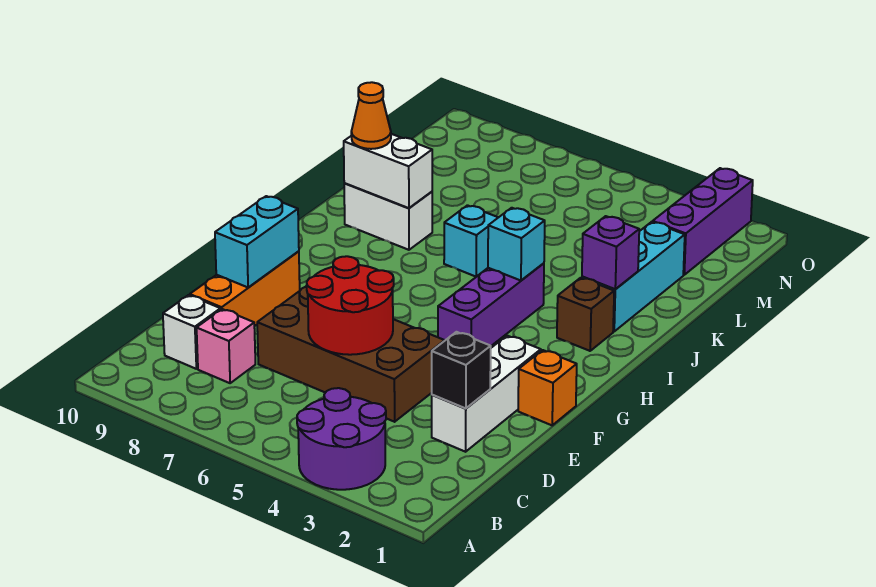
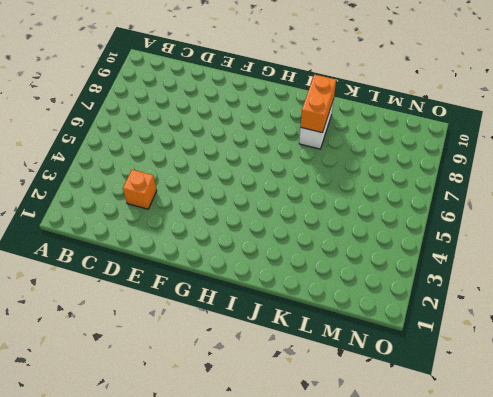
orange brick D3 level 1 -> orange brick F1 level 1
orange brick J8:J9 level 2 -> white brick J8:J9 level 2
none -> purple round brick A3:B4 level 1
none -> pink brick C8 level 1
none -> white brick C9 level 1

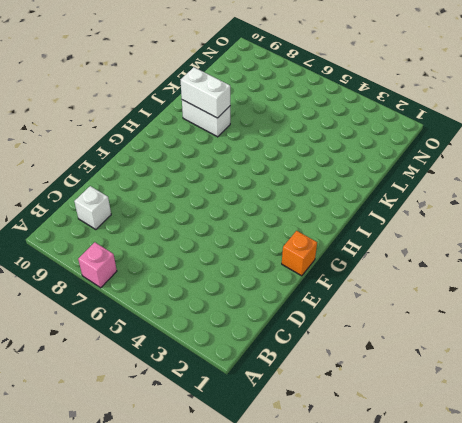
pink brick A7 level 1 -> pink brick C8 level 1
none -> purple round brick A3:B4 level 1
none -> white brick D2:F2 level 1
none -> brown brick D4:E7 level 1

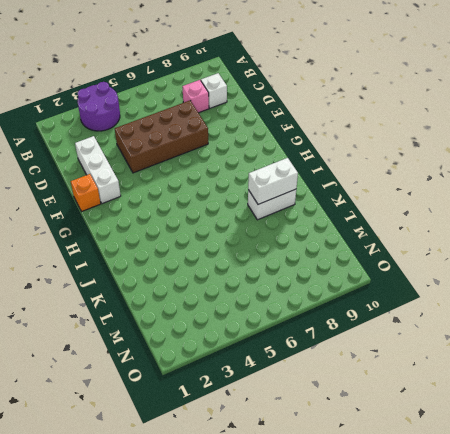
none -> orange brick D9:F9 level 1
none -> purple brick G4:I4 level 1
none -> brown brick I2 level 1

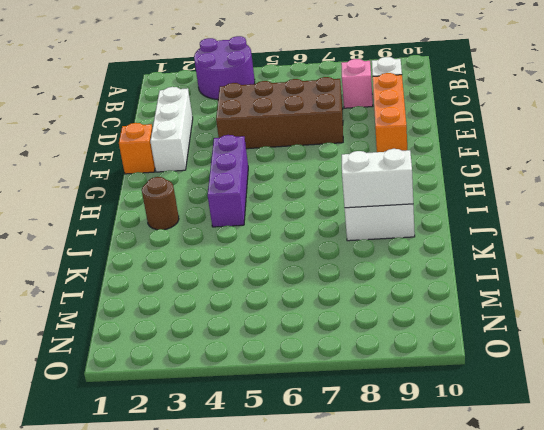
brown round brick I2 level 1 -> brown brick I2 level 1
none -> cyan brick J2:L2 level 1
none -> cyan brick J6 level 1
none -> purple brick M2:O2 level 1

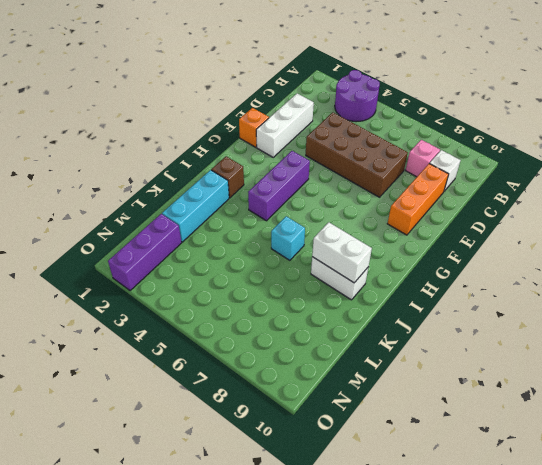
none -> black brick D2 level 2
none -> red round brick D5:E6 level 2
none -> cyan brick E9:F9 level 2

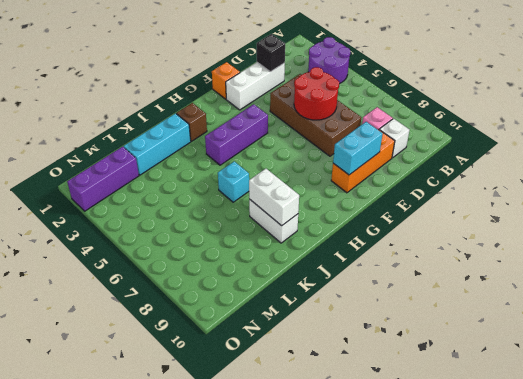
none -> cyan brick I4 level 2
none -> purple brick J2 level 2
none -> orange cone J9 level 3

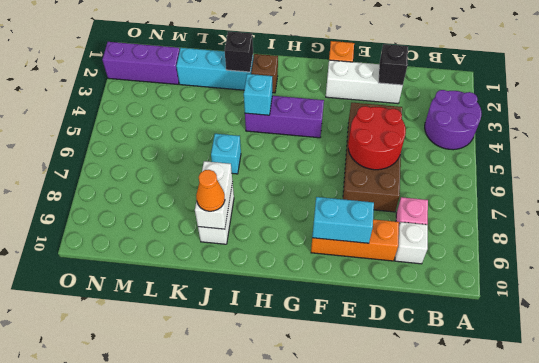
black brick J2 level 2 -> purple brick J2 level 2

